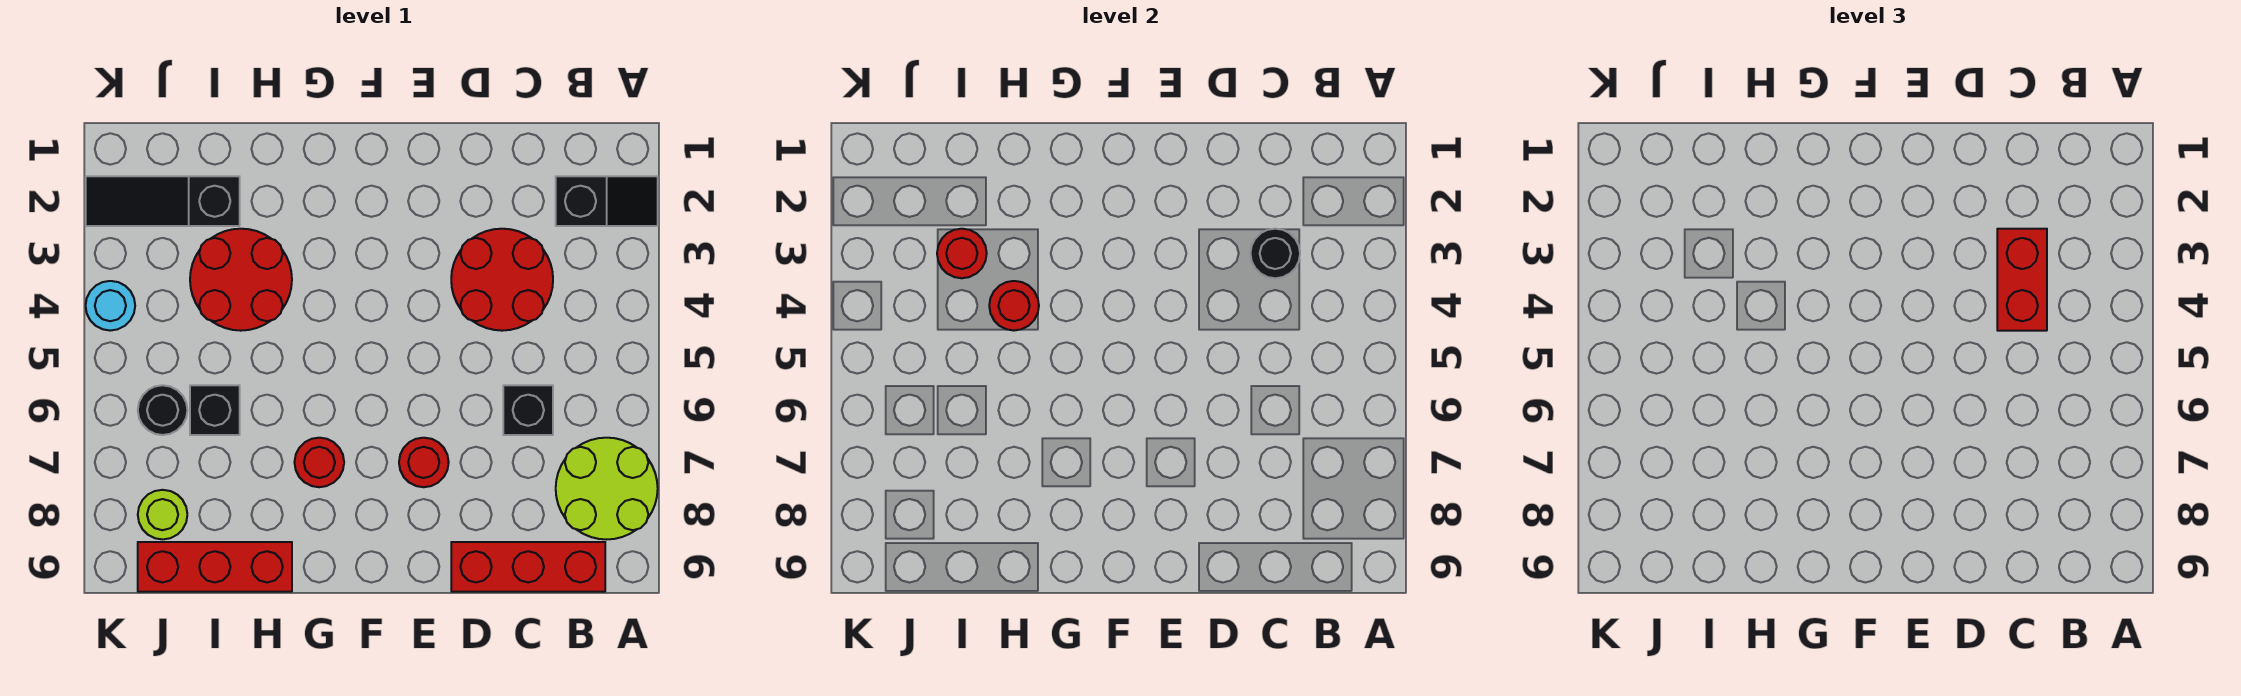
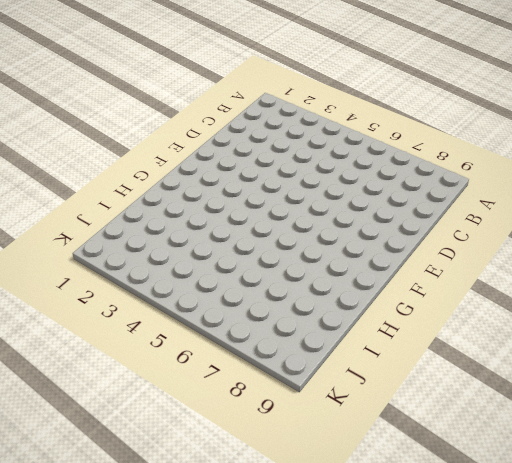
none -> black slope A2:B2 level 1 top B
none -> lime round brick A7:B8 level 1
none -> red brick B9:D9 level 1

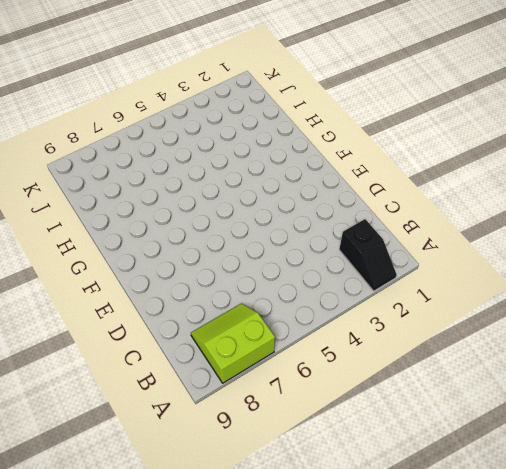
lime slope A7:B8 level 1 top A -> lime round brick A7:B8 level 1
none -> red brick B9:D9 level 1
none -> red round brick C3:D4 level 1
none -> black brick C6 level 1

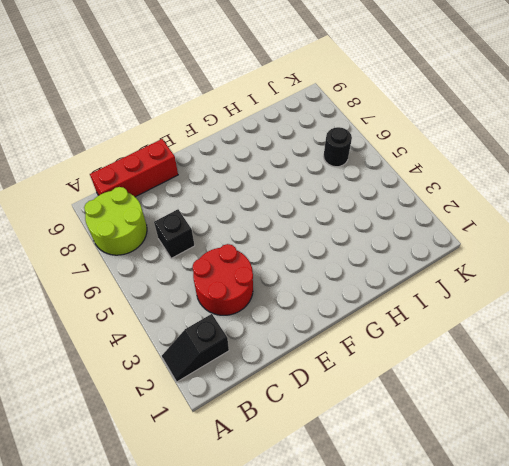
none -> red round brick E7 level 1
none -> red round brick G7 level 1
none -> red round brick H3:I4 level 1

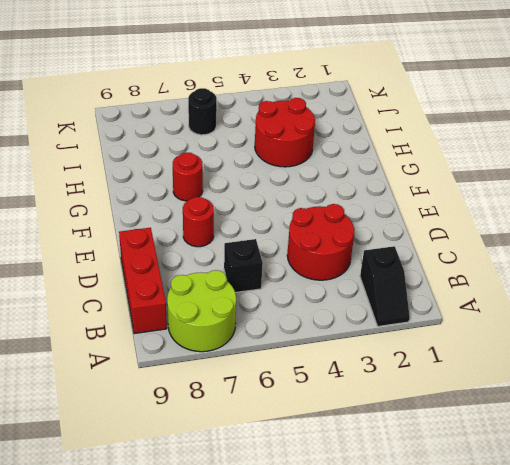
none -> red brick H9:J9 level 1
none -> black slope I2:K2 level 1 top I
none -> black brick I6 level 1

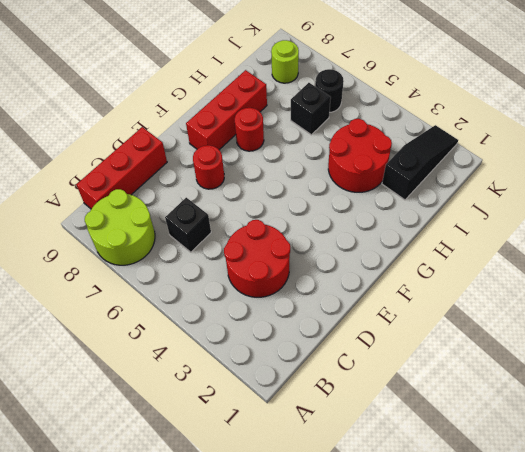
red brick F8:H8 level 1 -> red brick H9:J9 level 1
none -> black slope A2:B2 level 1 top B
none -> cyan round brick K4 level 1
none -> black round brick C3 level 2

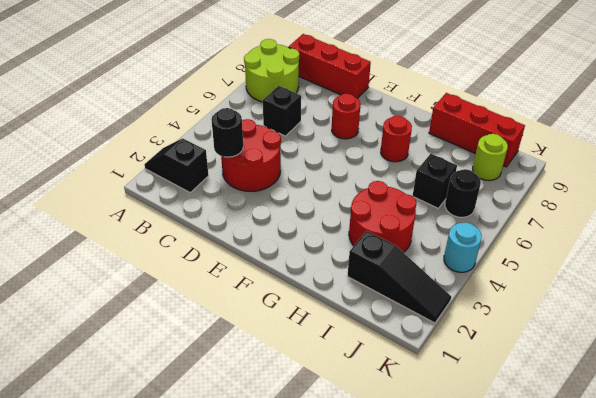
none -> red round brick H4 level 2
none -> red round brick I3 level 2
none -> red brick C3:C4 level 3

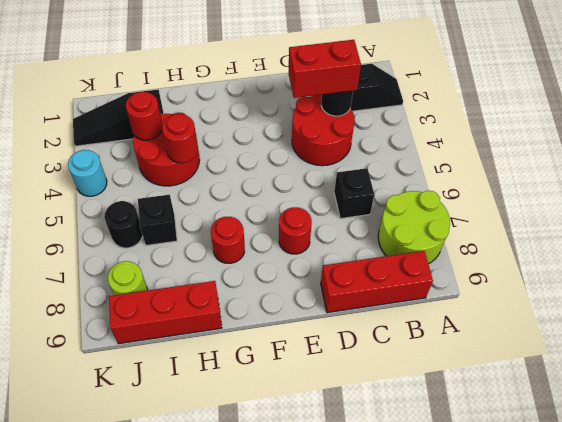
red brick C3:D3 level 3 -> red brick C3:C4 level 3

